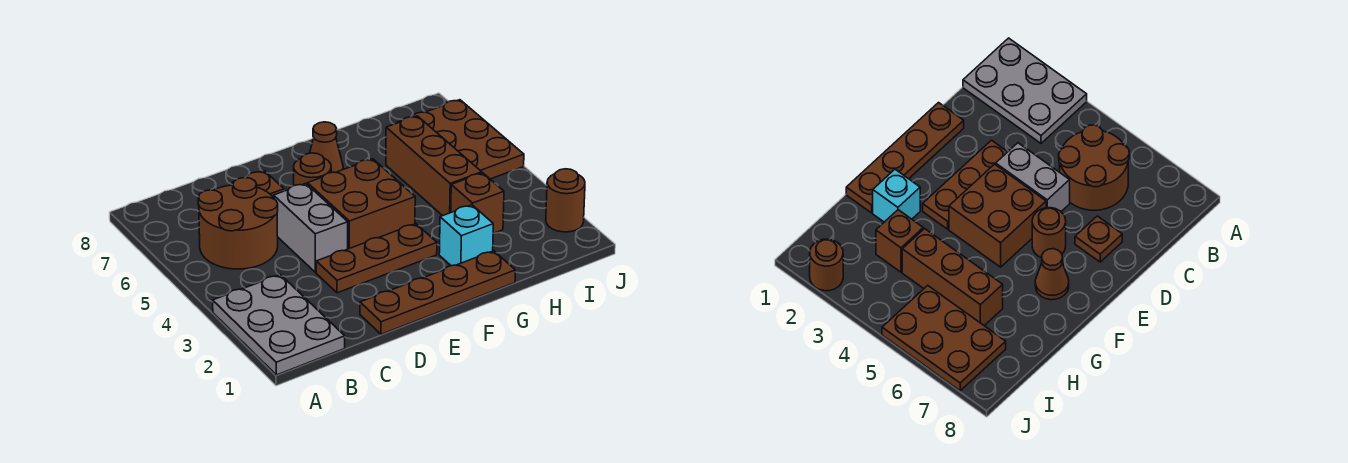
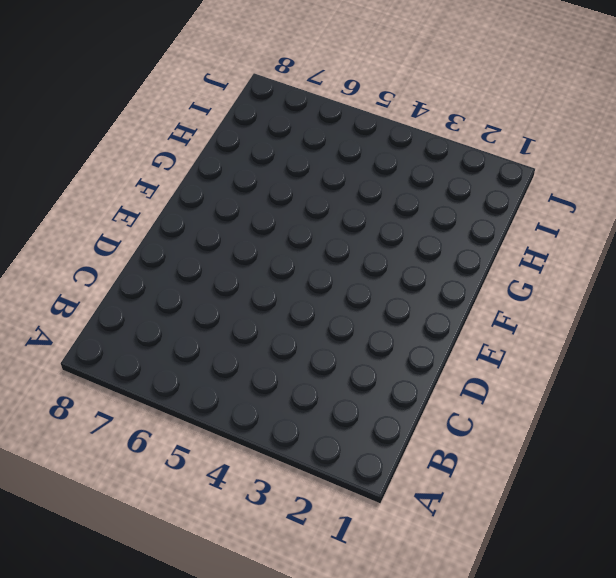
none -> grey plate A1:B3 level 1
none -> brown round brick B5:C6 level 1
none -> brown plate D1:G1 level 1

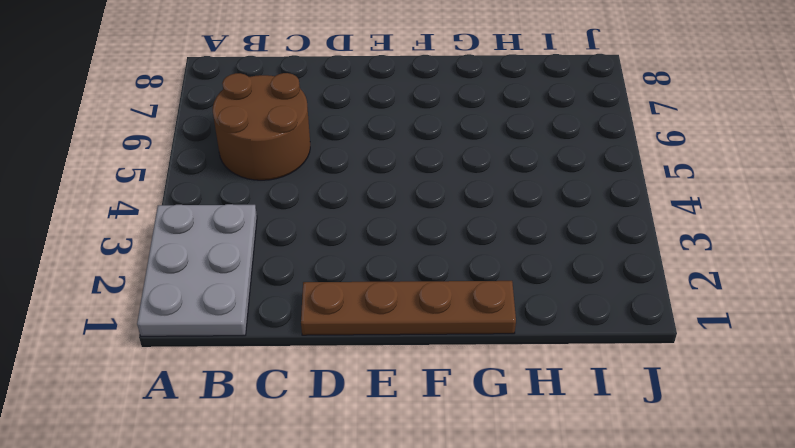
none -> brown plate D3:F3 level 1
none -> grey brick D4:D5 level 1
none -> brown plate D7 level 1

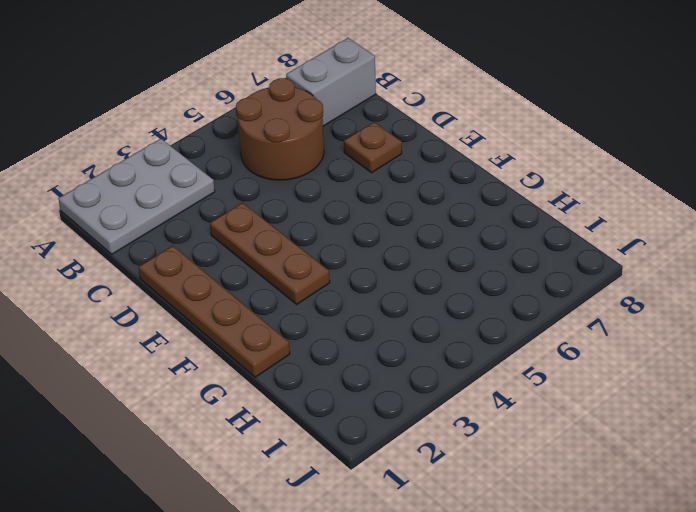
grey brick B7:B8 level 1 -> grey brick D4:D5 level 1
none -> brown brick E4:F5 level 1
none -> brown round brick E6 level 1
none -> brown cone F7 level 1

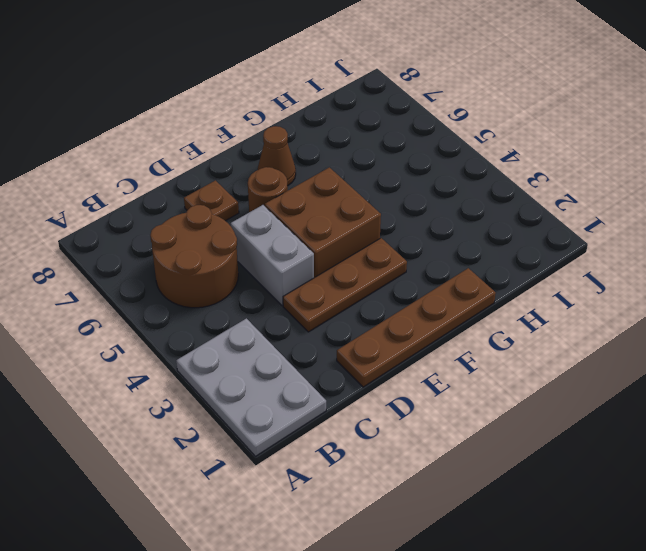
none -> cyan brick G2 level 1
none -> brown brick H3 level 1
none -> brown brick H4:H6 level 1

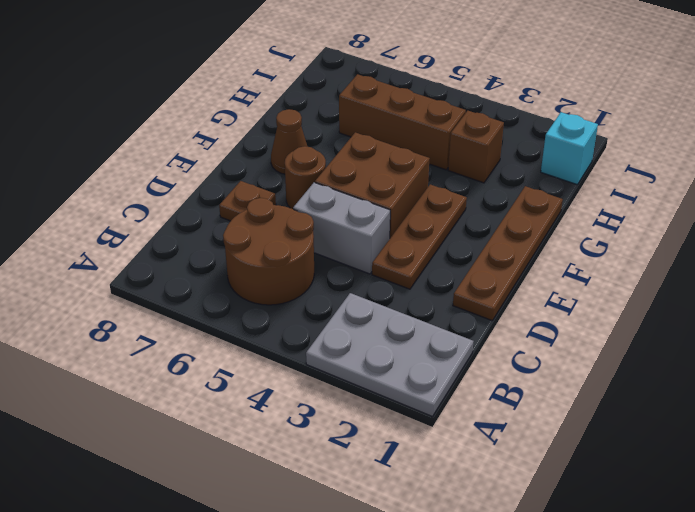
cyan brick I1 level 1 -> cyan brick G2 level 1
none -> brown plate I5:J7 level 1
none -> brown round brick J2 level 1

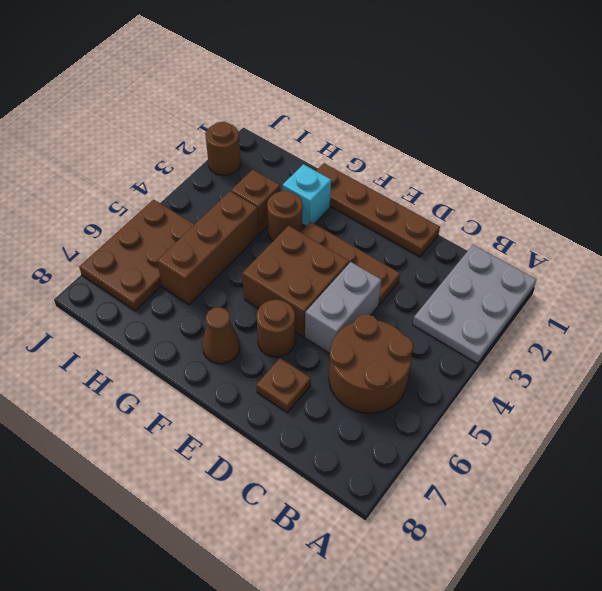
brown round brick G3 level 1 -> none

